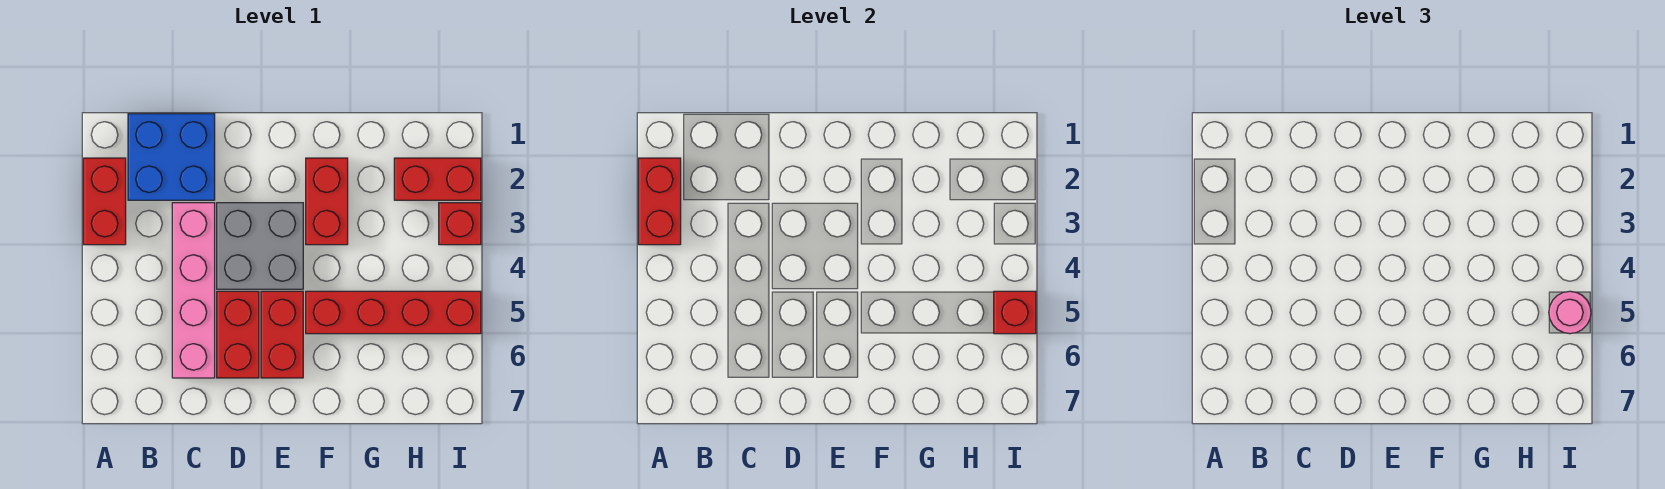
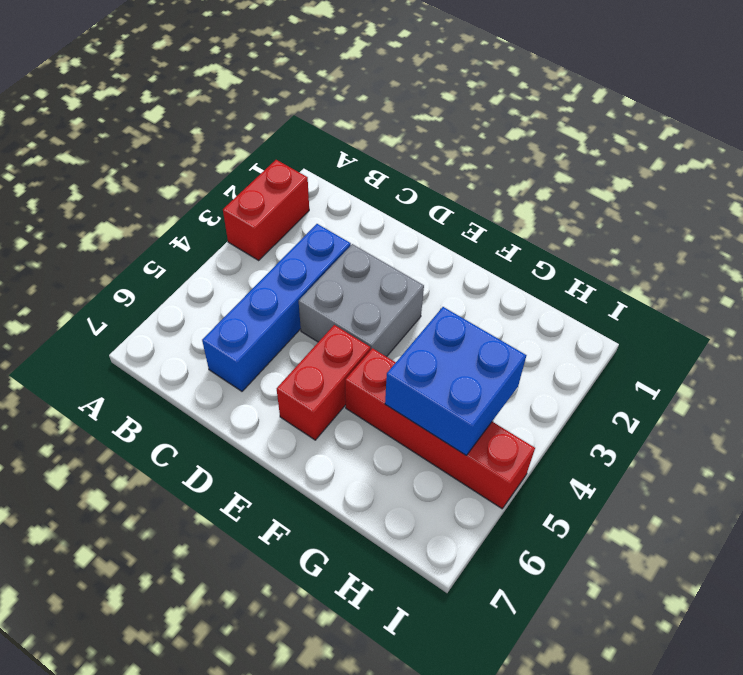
blue brick C3:C6 level 1 -> pink brick C3:C6 level 1
blue brick G4:H5 level 2 -> blue brick B1:C2 level 1
none -> red brick D5:D6 level 1
none -> red brick F2:F3 level 1
none -> red brick H2:I2 level 1

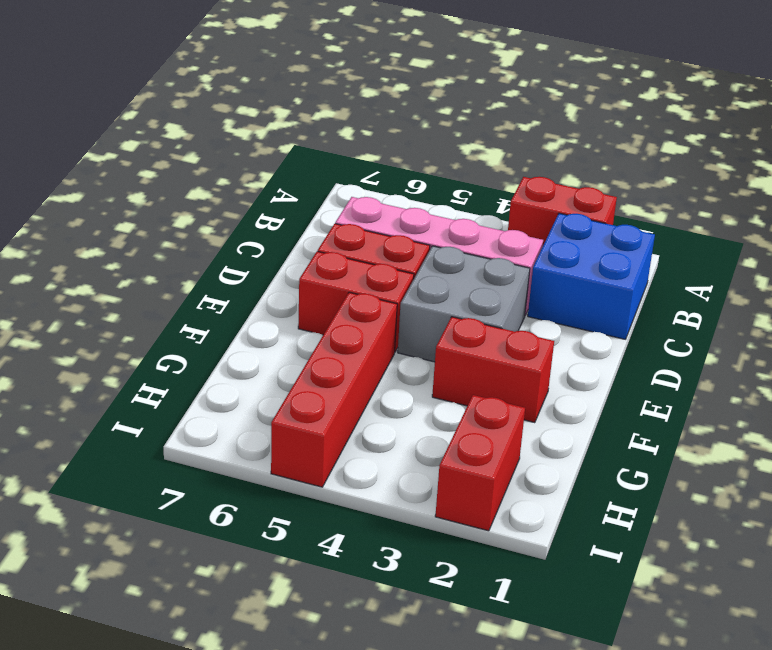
none -> red brick I3 level 1
none -> red brick A2:A3 level 2
none -> red brick I5 level 2

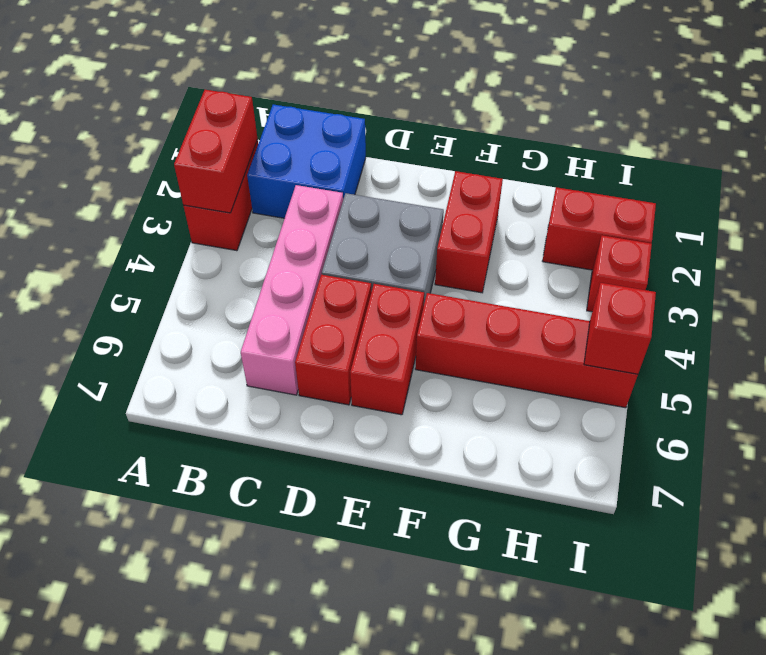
none -> pink round brick I5 level 3

